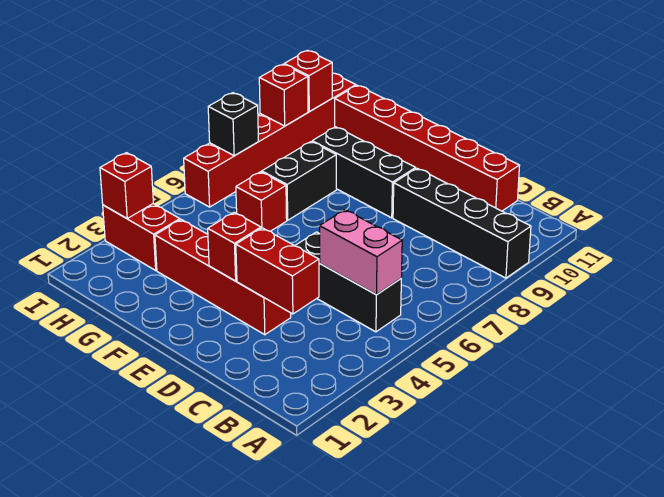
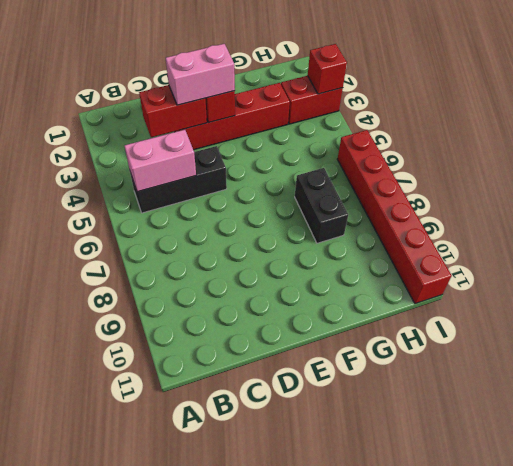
pink brick D3:E3 level 3 -> none
none -> black brick A9:D9 level 1
none -> red brick C11:H11 level 1
none -> black brick E9:G9 level 1

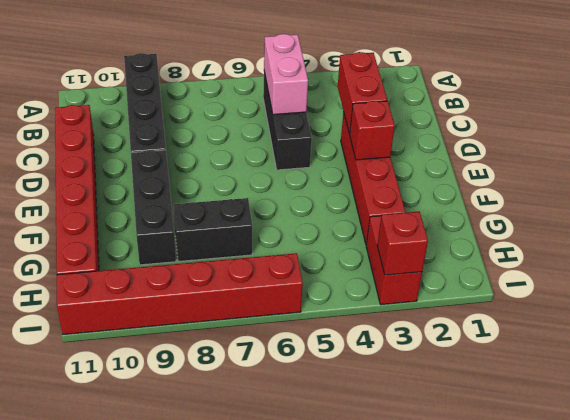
none -> red brick G6 level 1
none -> black brick I7 level 2
none -> red brick I9 level 2

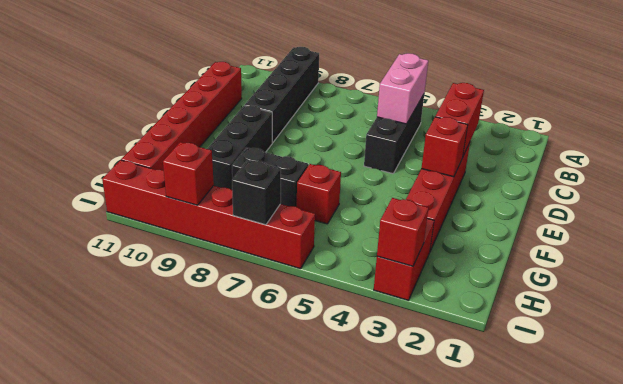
none -> red brick I10 level 2

